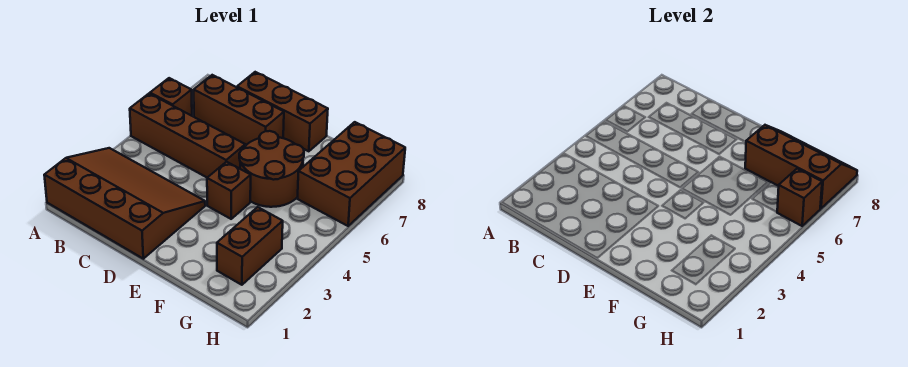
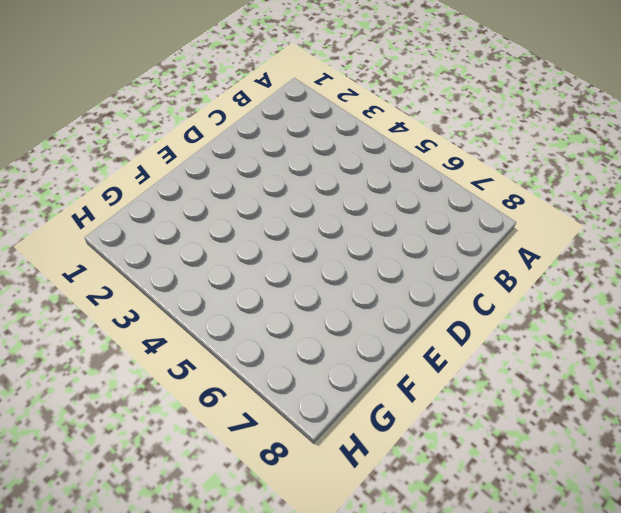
none -> brown slope A1:D3 level 1 top 1
none -> brown brick A5:D5 level 1

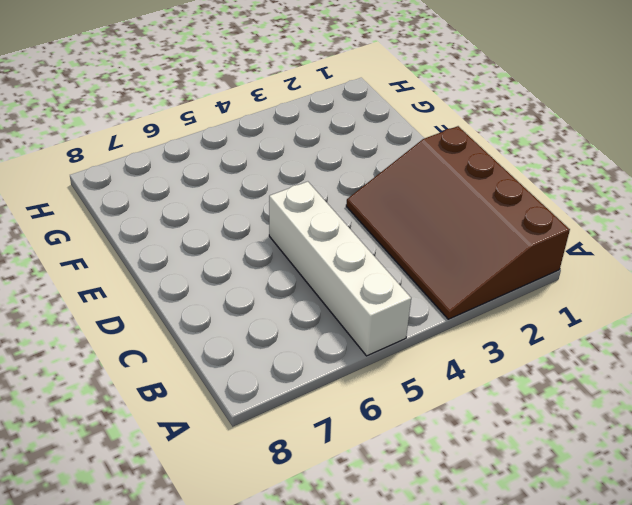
white brick A5:D5 level 1 -> brown brick A5:D5 level 1
none -> brown brick A6 level 1
none -> brown brick B7:D7 level 1

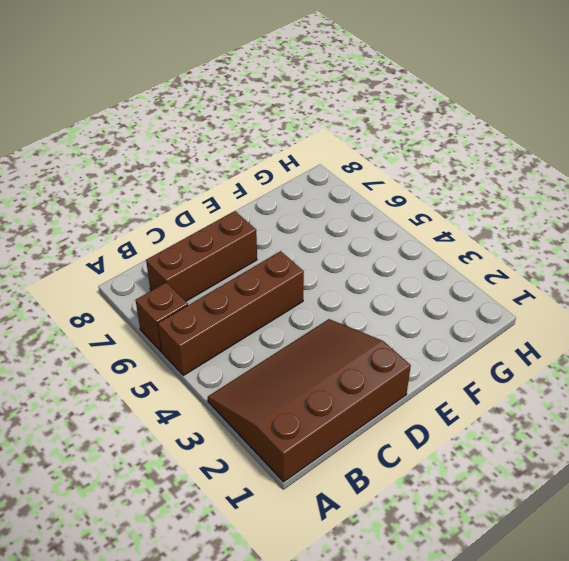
none -> brown brick C8:E8 level 1
none -> brown brick E4 level 1

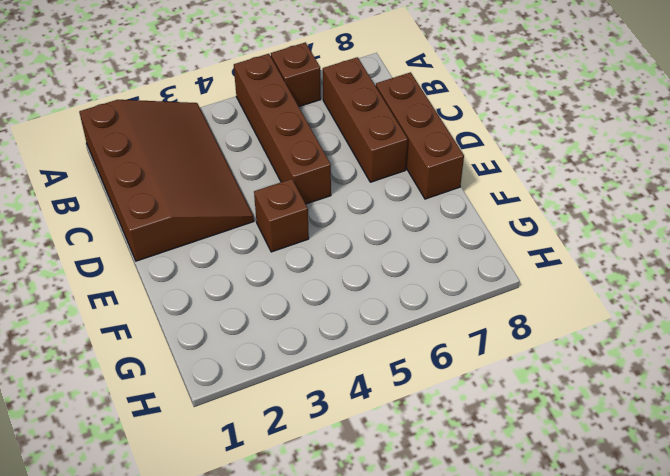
none -> brown round brick E5:F6 level 1
none -> brown brick G2:G3 level 1

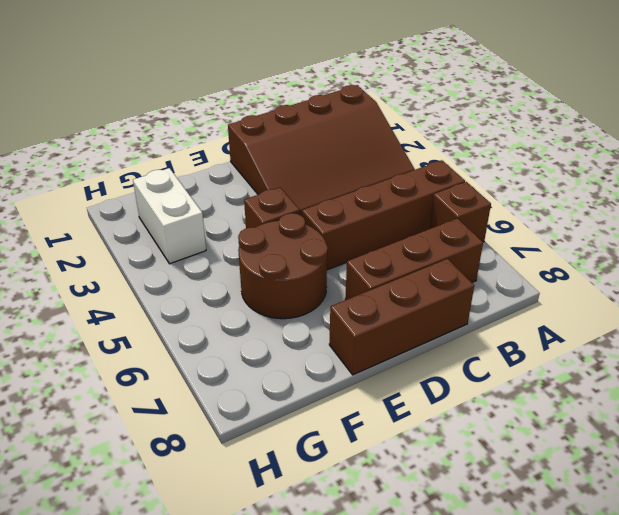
white brick G2:G3 level 1 -> brown brick G2:G3 level 1
none -> brown brick G6:H8 level 1
none -> brown slope F7:H8 level 2 top 7

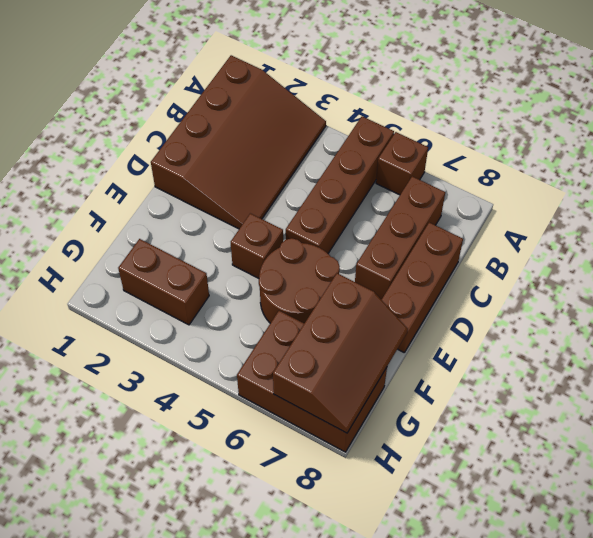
none -> brown brick H6 level 2

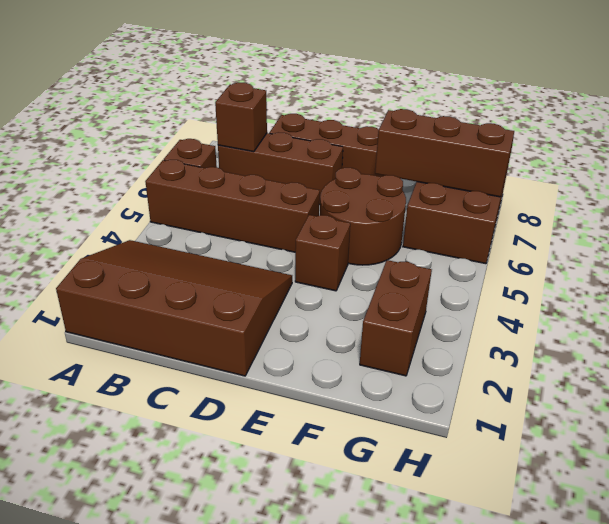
brown brick B7 level 2 -> brown brick H6 level 2

